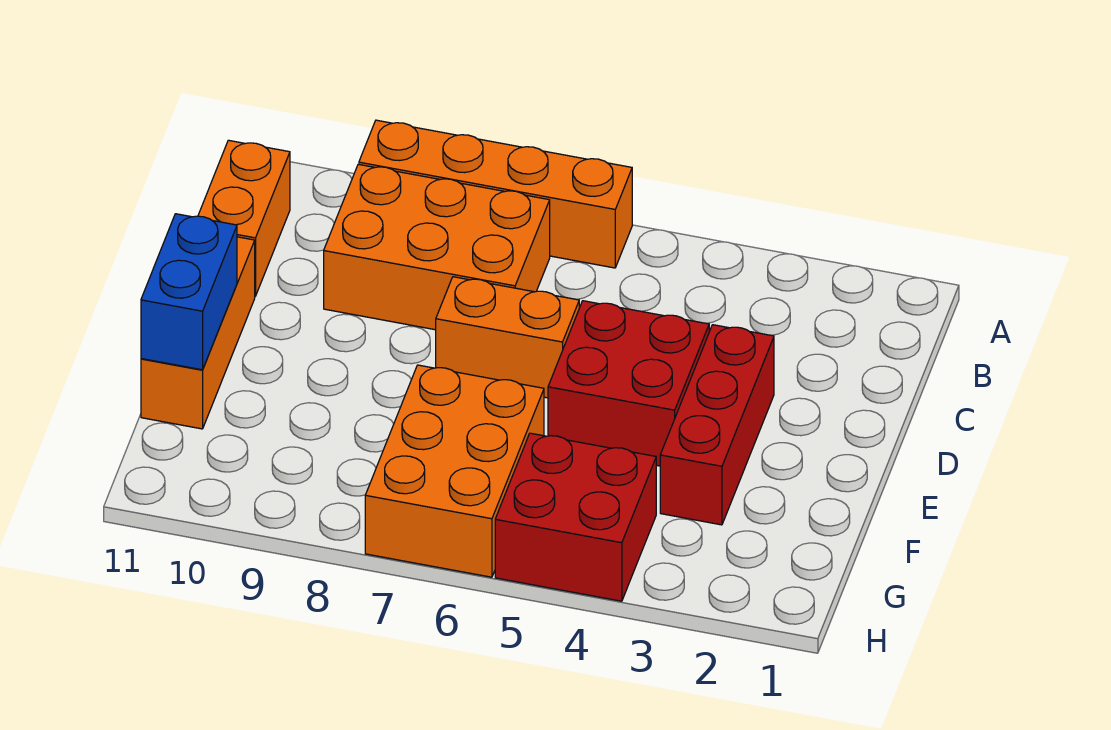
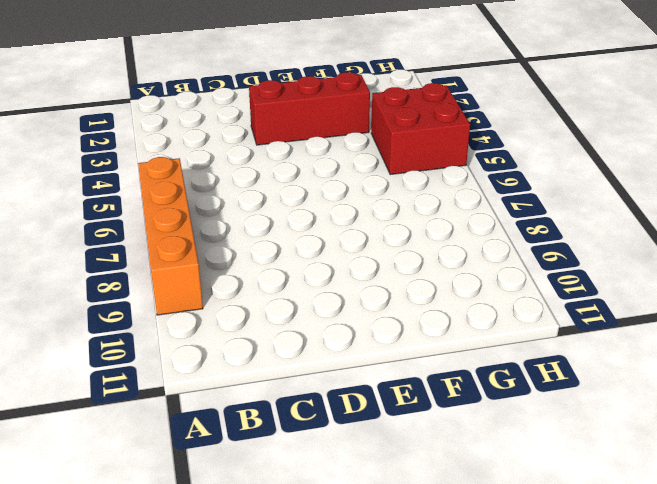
none -> orange brick B7:C9 level 1
none -> orange brick B11:C11 level 1

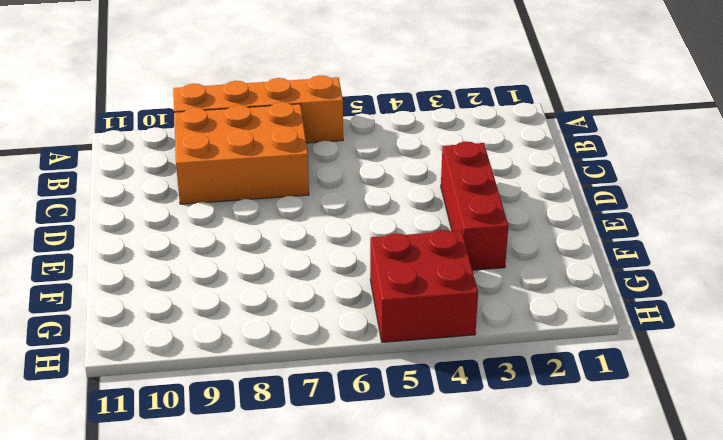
none -> orange brick B11:C11 level 1
none -> red brick D4:E5 level 1

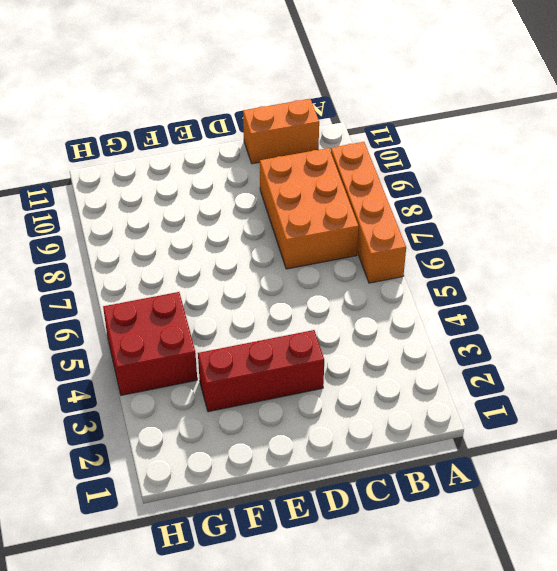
none -> red brick D4:E5 level 1
none -> orange brick D6:D7 level 1

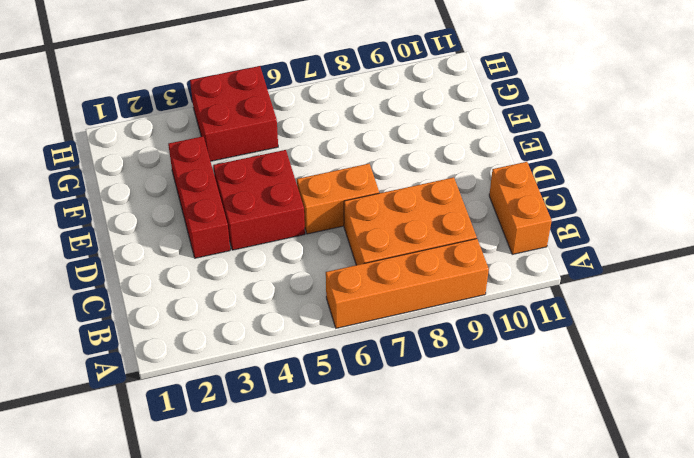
none -> orange brick D11:F11 level 1
none -> orange brick F6:H7 level 1

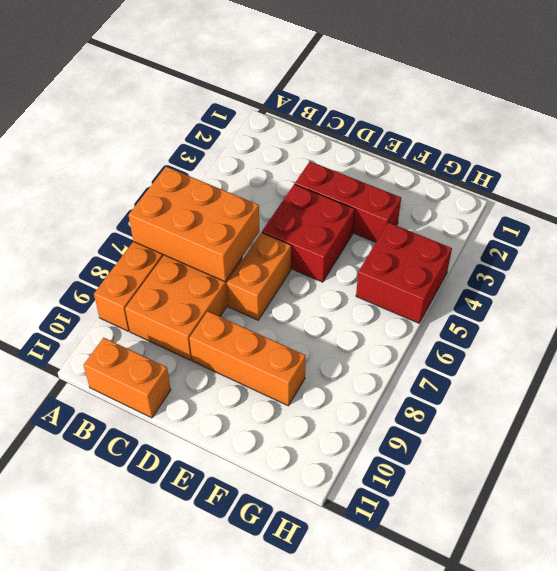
orange brick A6:C7 level 2 -> orange brick F6:H7 level 1
orange brick D9:F9 level 1 -> orange brick D11:F11 level 1
none -> blue brick E11:F11 level 2

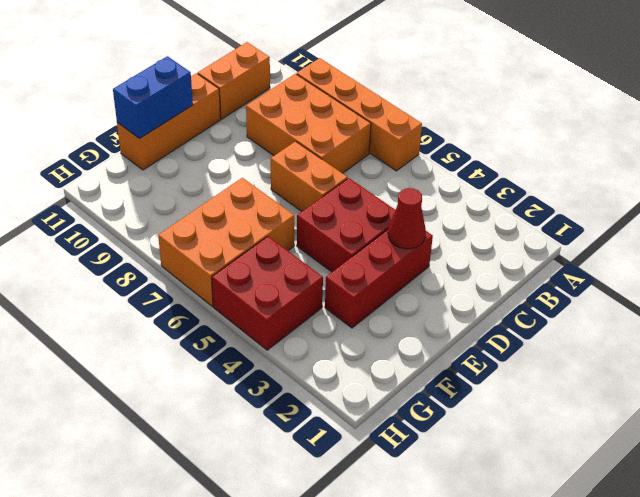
red cone D3 level 2 -> none

